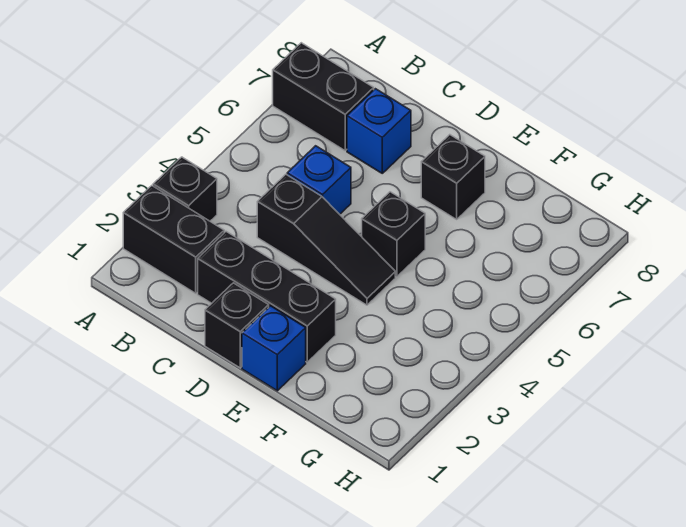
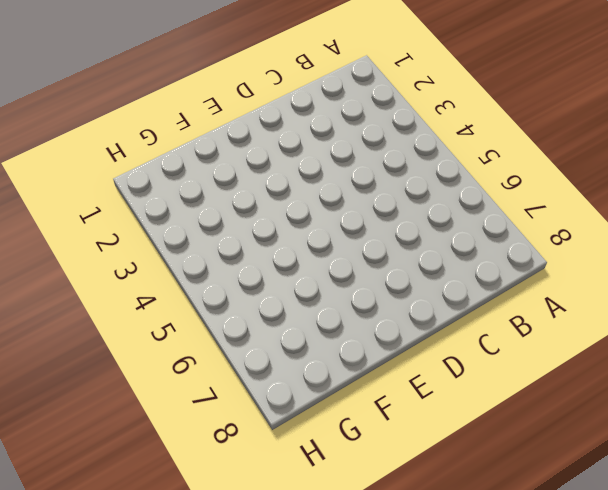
none -> black brick A2:B2 level 1
none -> black brick A3 level 1

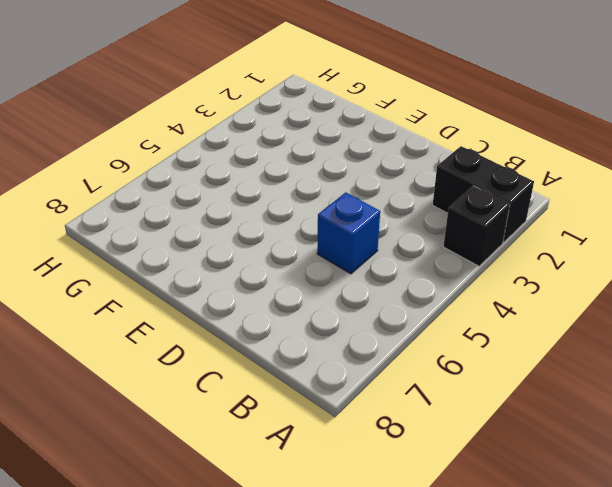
none -> black brick A7:B7 level 1
none -> black brick C2:E2 level 1

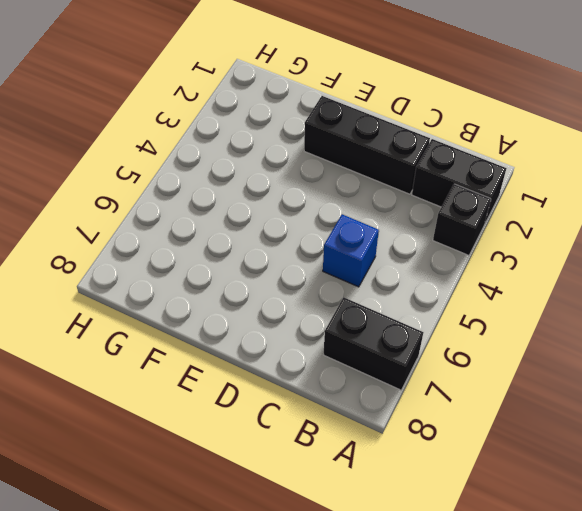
none -> black slope C4:E4 level 1 top C
none -> blue brick C7 level 1

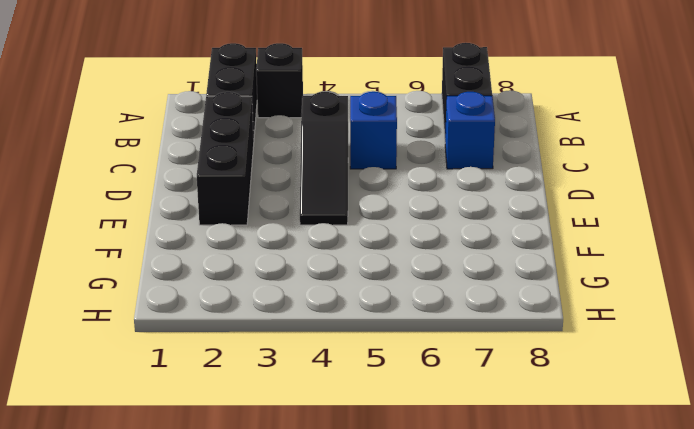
none -> black brick D1 level 1
none -> blue brick E1 level 1

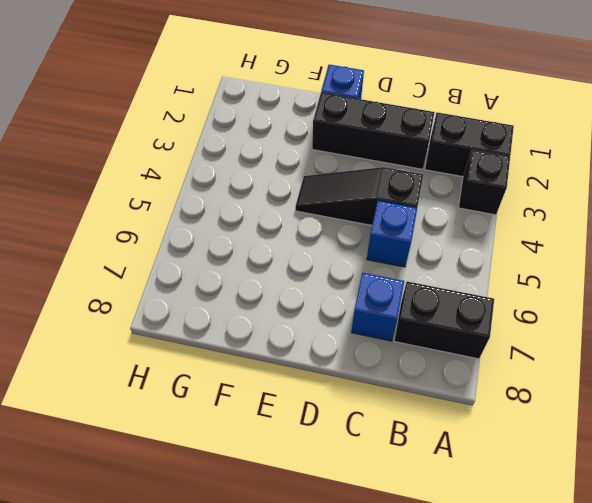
none -> black brick D1 level 1
none -> black brick E5 level 1

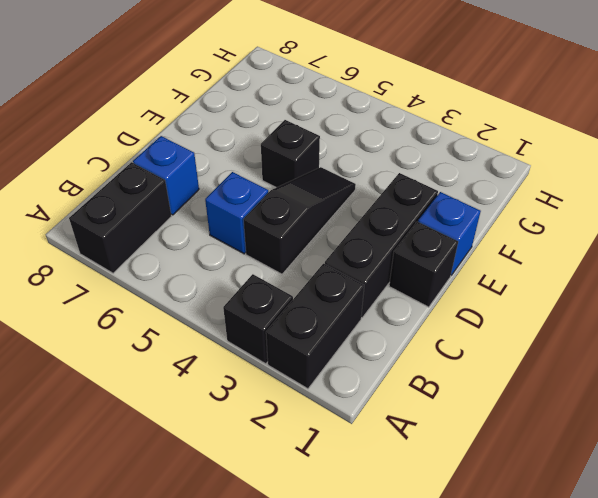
none -> black brick E7 level 1

